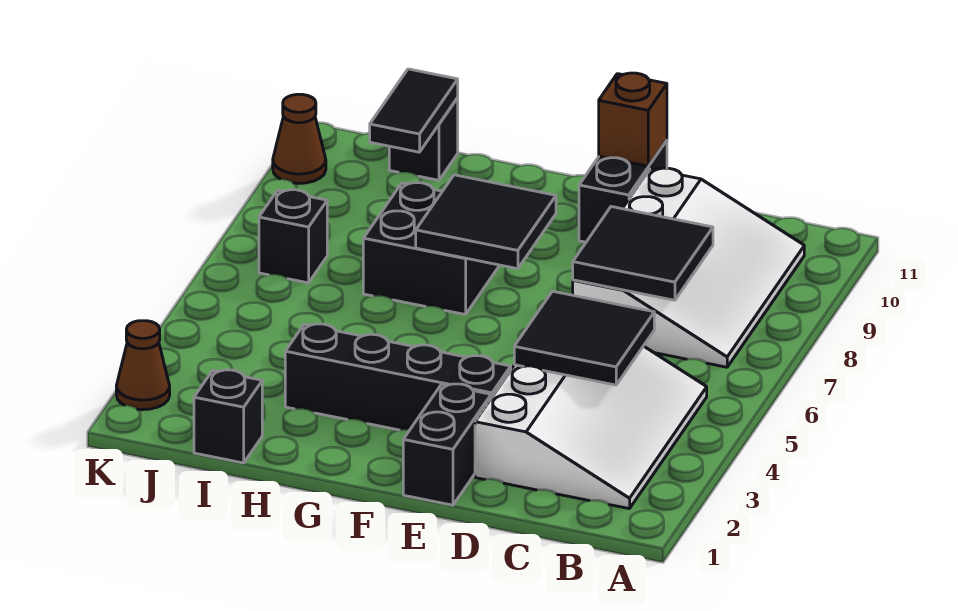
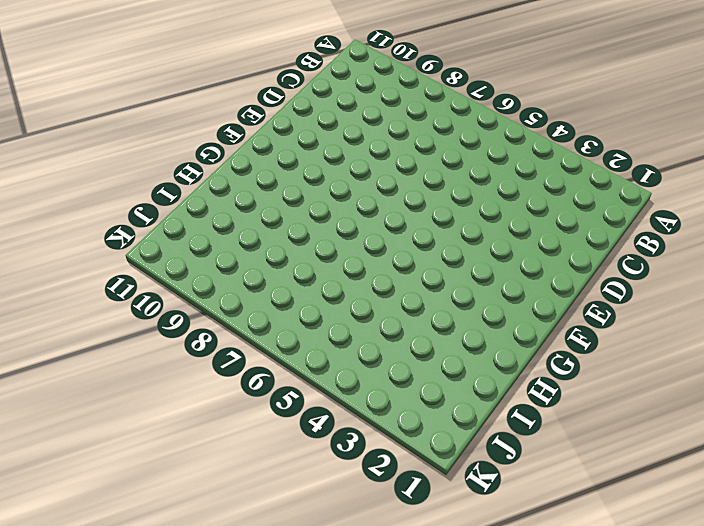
none -> white slope B2:D5 level 1 top D
none -> white slope B7:D10 level 1 top D
none -> black brick E1:E2 level 1

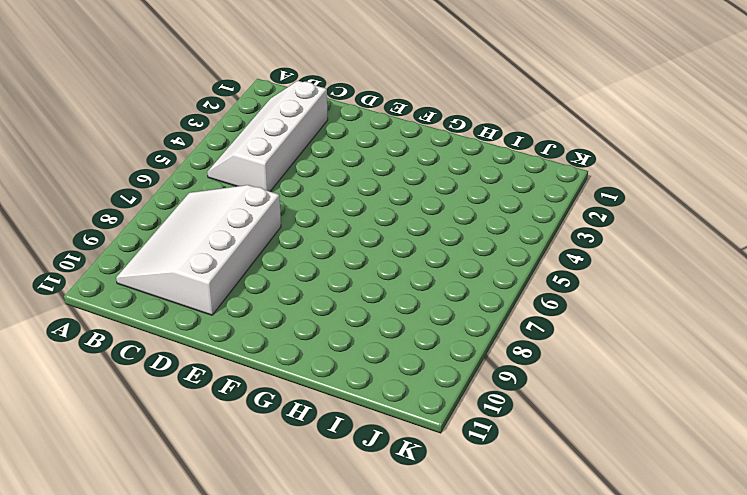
white slope B2:C5 level 1 top C -> white slope B2:D5 level 1 top D
none -> black brick E1:E2 level 1
none -> black brick E3:H3 level 1
none -> black brick E10:E11 level 1

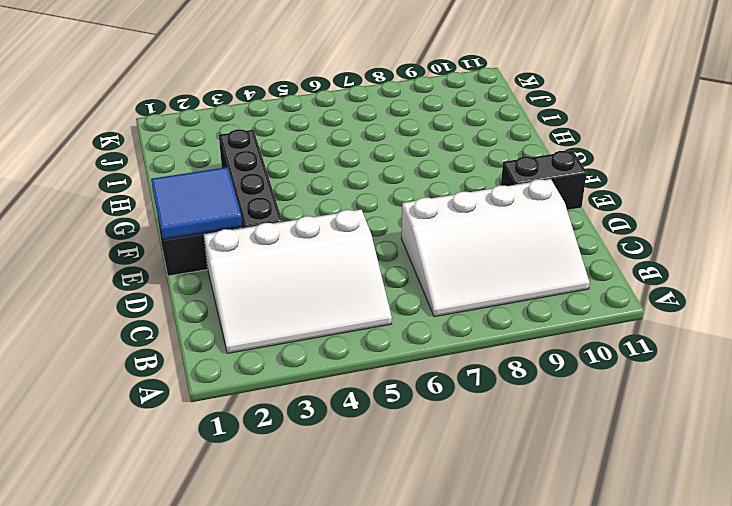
blue tile E1:F2 level 2 -> none
none -> black brick G7:H8 level 1
none -> black brick I1 level 1
none -> black brick I11 level 1

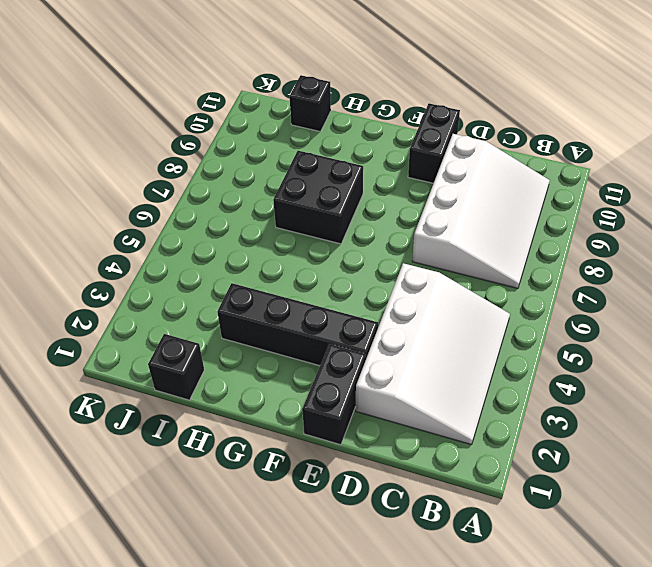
none -> black brick J7 level 1
none -> brown cone K2 level 1
none -> brown cone K10 level 1

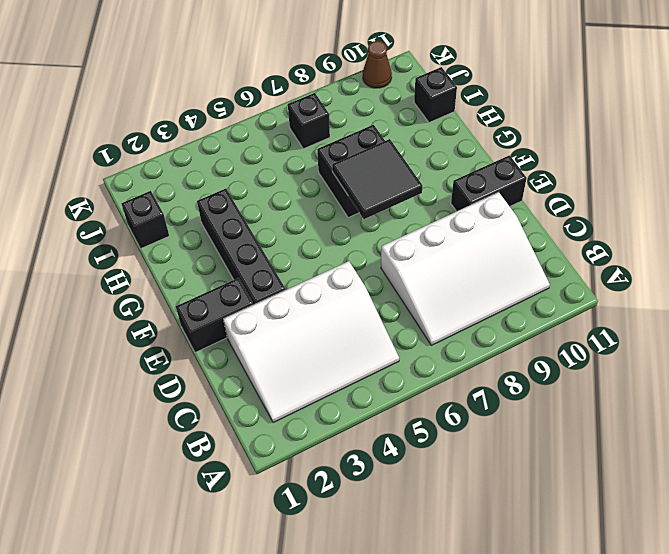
none -> brown cone K2 level 1
none -> black tile C4:D5 level 2
none -> black tile C7:D8 level 2

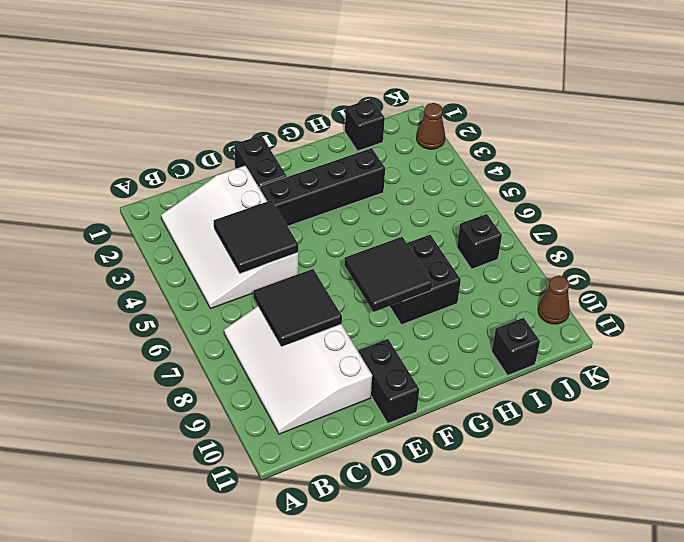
none -> brown brick E11 level 2
none -> black tile I10:I11 level 2

